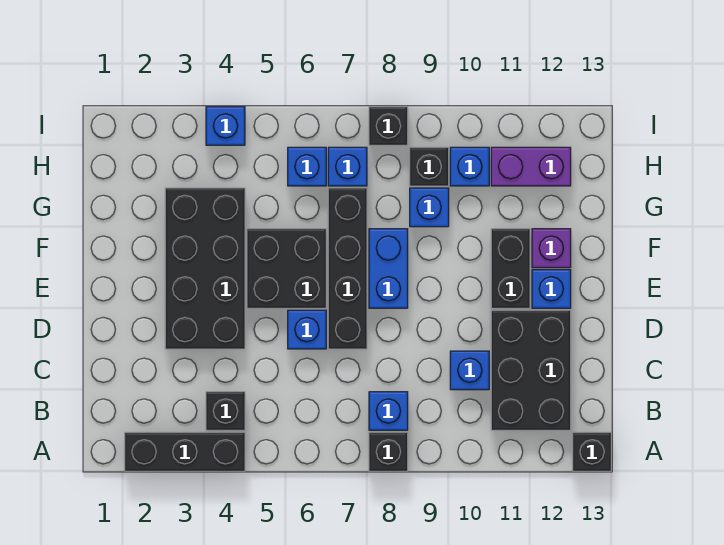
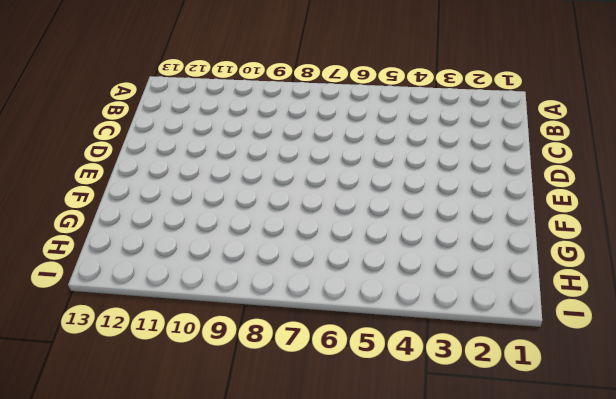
none -> black brick A2:A4 level 1
none -> black brick A8 level 1
none -> black brick A13 level 1

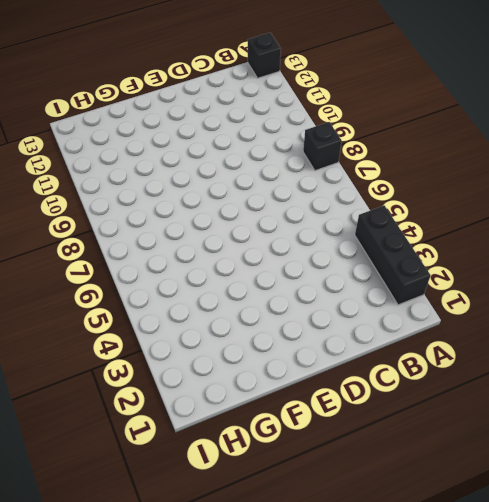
none -> black brick B4 level 1
none -> blue brick B8 level 1
none -> black brick B11:D12 level 1

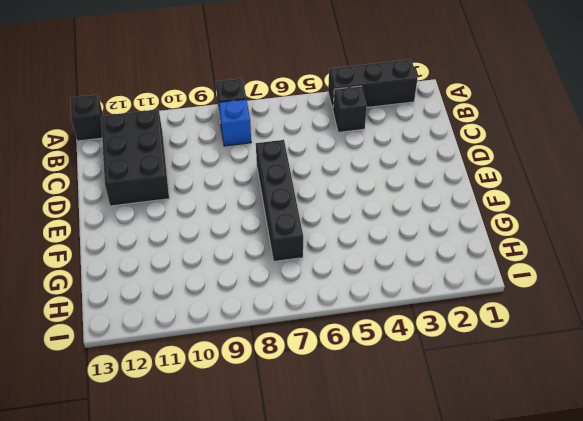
none -> blue brick C10 level 1
none -> black brick D3:G4 level 1
none -> blue brick D6 level 1

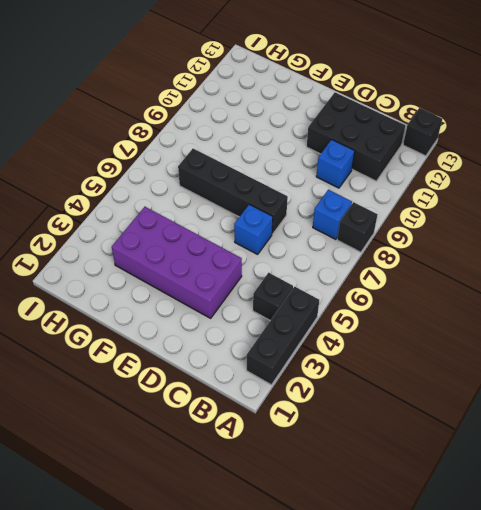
purple brick D3:G4 level 1 -> black brick D3:G4 level 1
none -> black brick E5:F6 level 1
none -> blue brick E8:F8 level 1
none -> black brick E11:F11 level 1

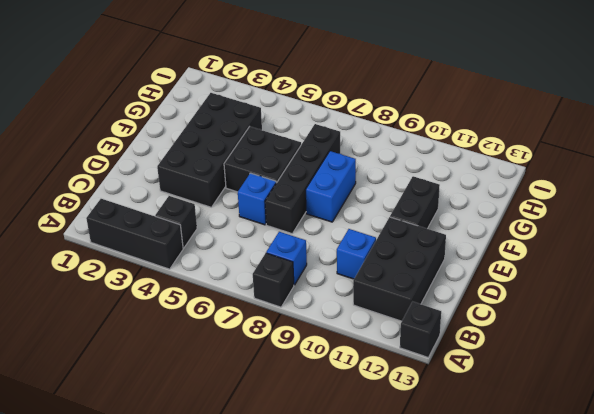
none -> blue brick E12 level 1
none -> purple brick F12 level 1
none -> blue brick G9 level 1

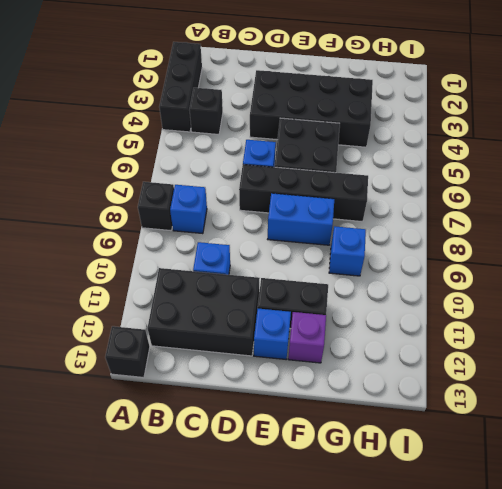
none -> blue brick H6 level 1
none -> blue brick H7 level 1
none -> black brick H9 level 1

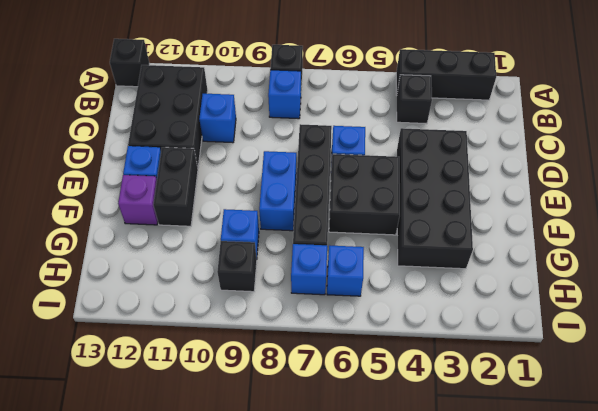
none -> blue brick H10 level 1
none -> purple brick H11:H12 level 1
none -> blue brick I4 level 1

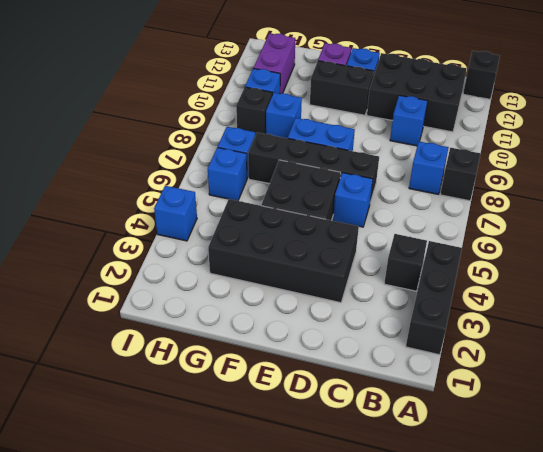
none -> black brick I8 level 1

